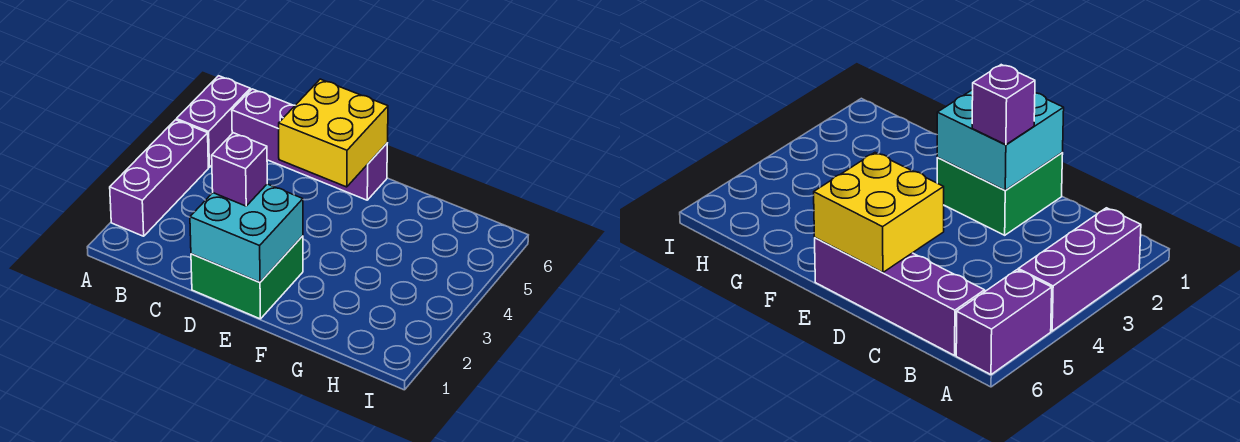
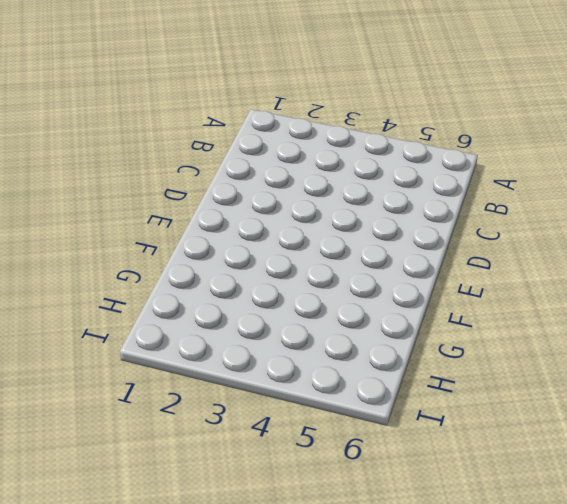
none -> purple brick A2:A4 level 1
none -> purple brick A5:A6 level 1

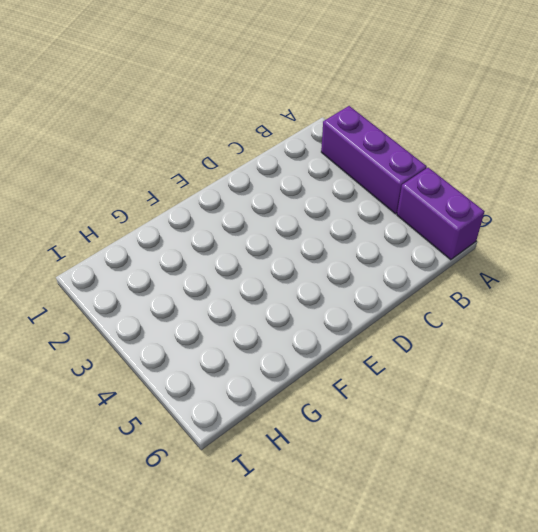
none -> purple brick B6:E6 level 1
none -> green brick D1:E2 level 1

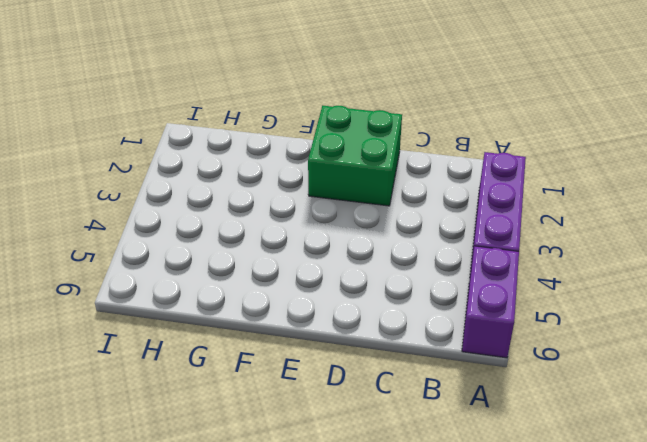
none -> purple brick B6:E6 level 1
none -> cyan brick D1:E2 level 2

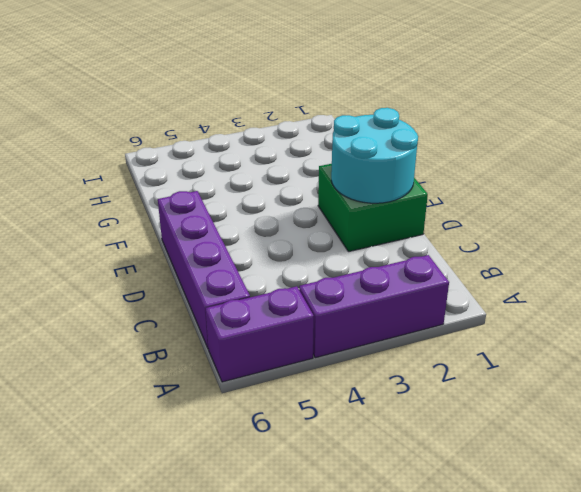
cyan round brick D1:E2 level 2 -> cyan brick D1:E2 level 2
none -> yellow brick D5:E6 level 2
none -> purple brick D2 level 3

